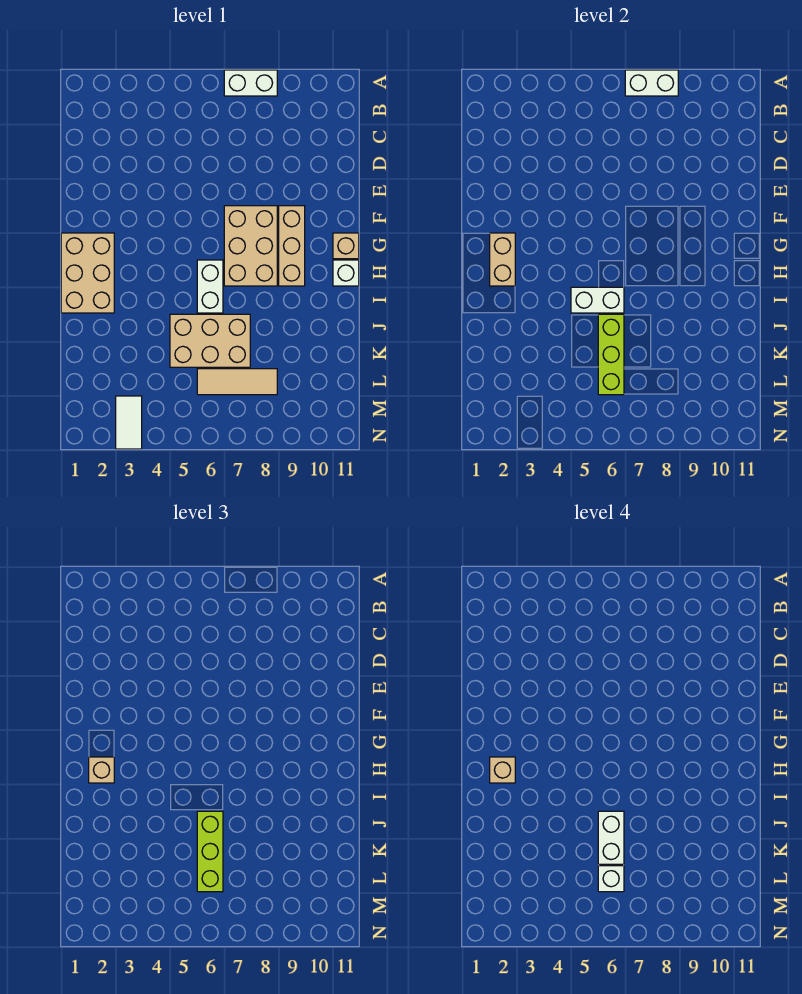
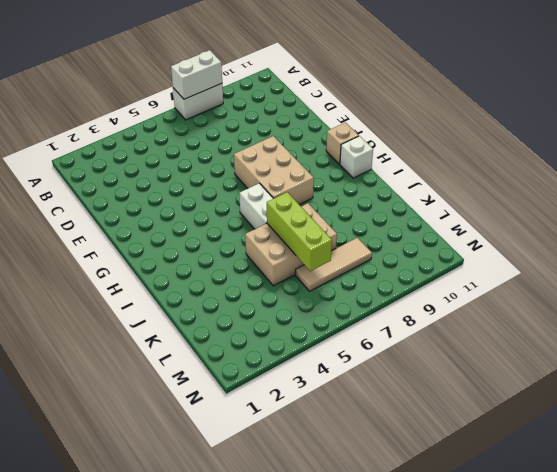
none -> tan brick F9:H9 level 1
none -> tan brick G1:I2 level 1
none -> white tile M3:N3 level 1

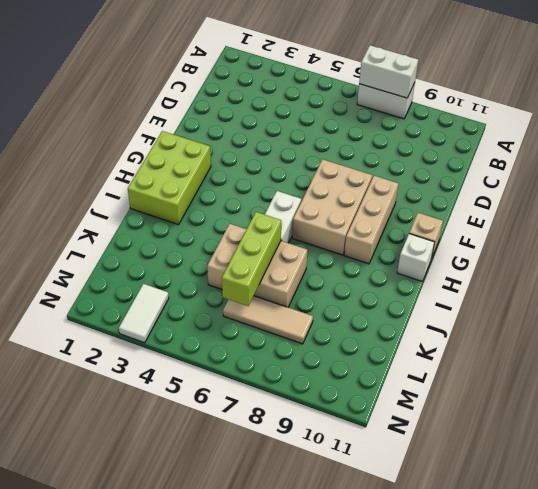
lime brick G1:I2 level 1 -> tan brick G1:I2 level 1
none -> tan brick G2:H2 level 2
none -> white brick I5:I6 level 2
none -> tan brick H2 level 3

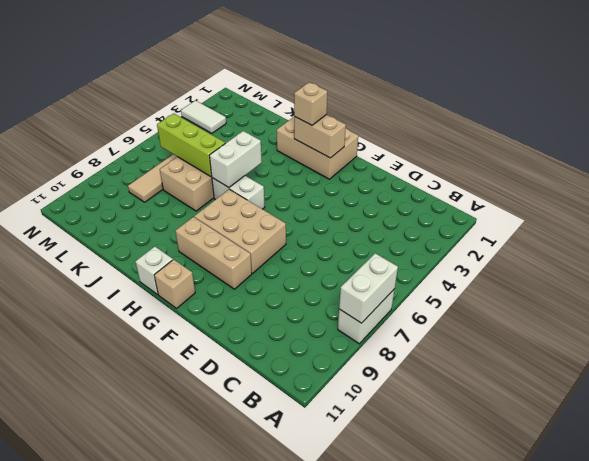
none -> lime brick J6:L6 level 3
none -> tan brick H2 level 4
none -> white brick J6:K6 level 4

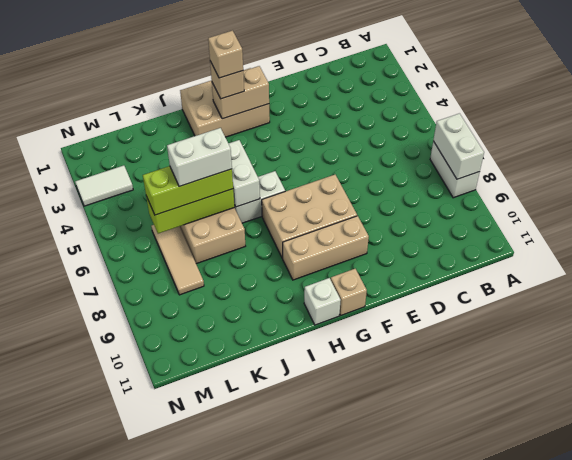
none -> white brick L6 level 4

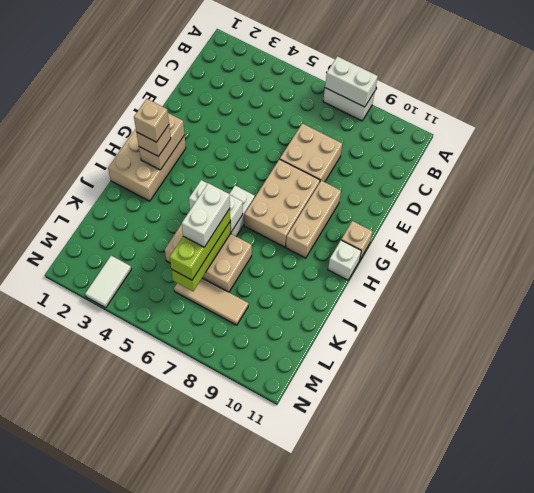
tan brick D7:E8 level 1 -> none
none -> white brick L6 level 4

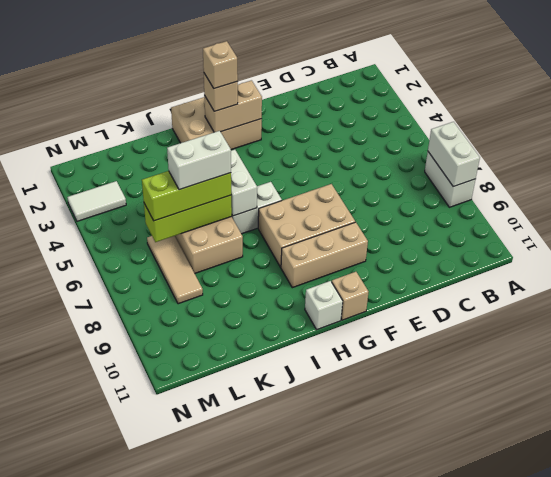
none -> white brick L6 level 4

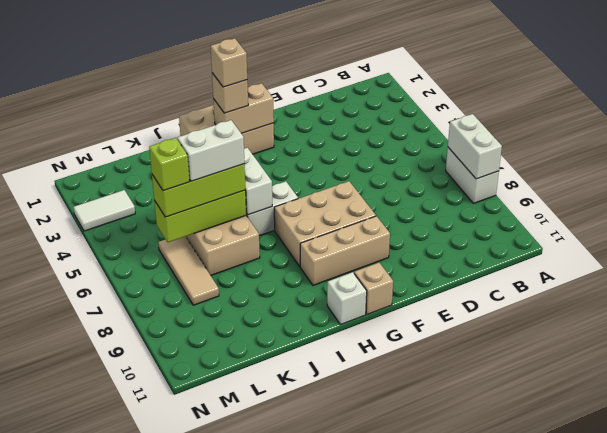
lime brick L6 level 4 -> white brick L6 level 4

